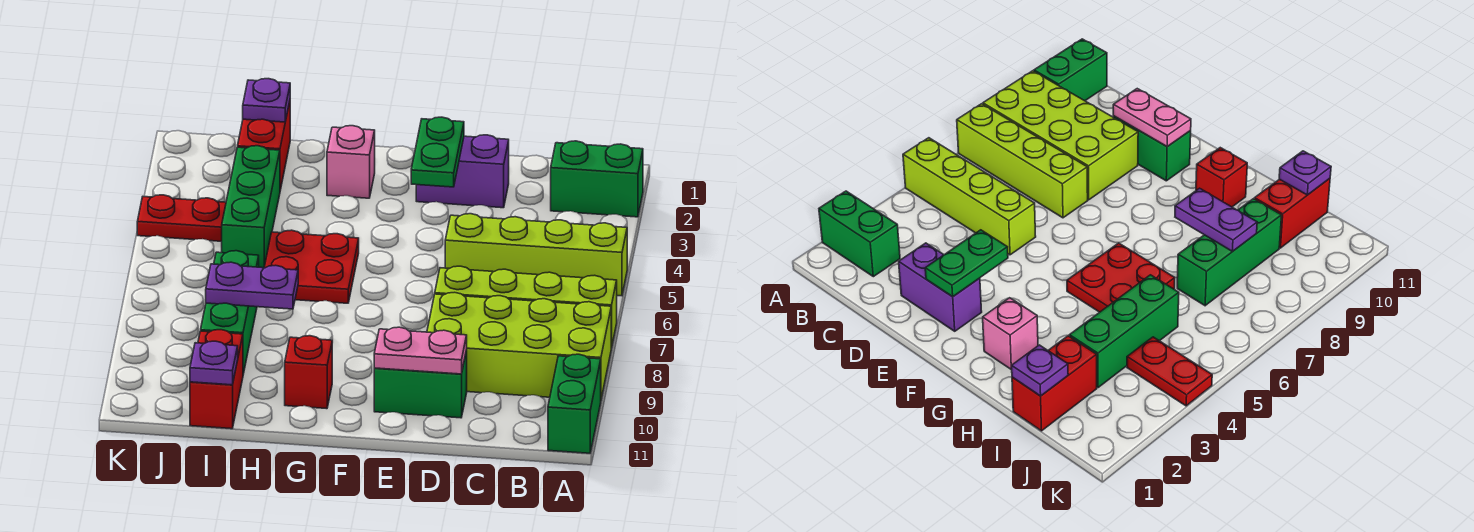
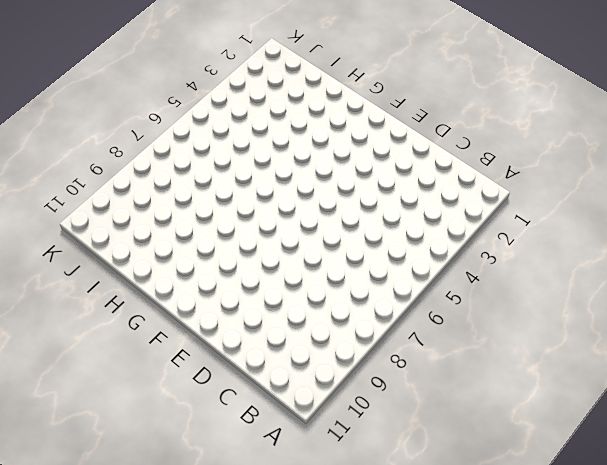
none -> green brick A2:B2 level 1
none -> lime brick A5:D5 level 1
none -> lime brick A7:D7 level 1

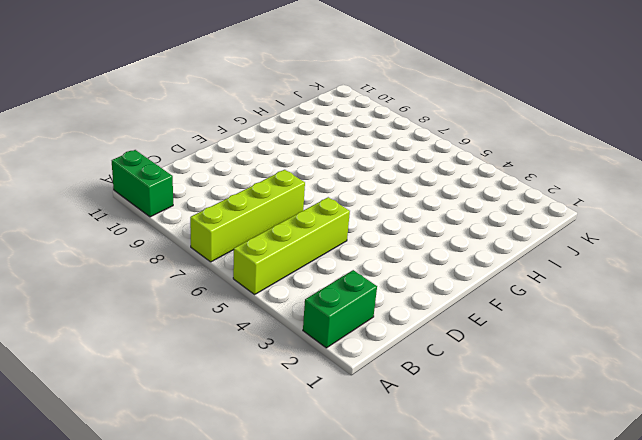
none -> lime brick A8:D9 level 1
none -> purple brick D2:E2 level 1
none -> green brick D10:E10 level 1

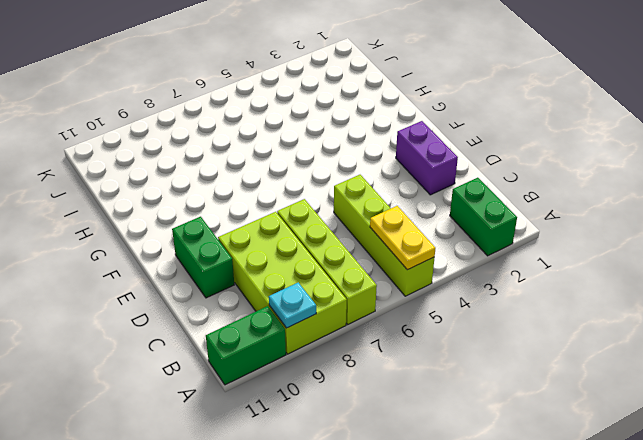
yellow plate A5:B5 level 2 -> none
cyan plate A9 level 2 -> none
none -> pink brick G2 level 1
none -> red plate G5:H6 level 1
none -> red brick G10 level 1

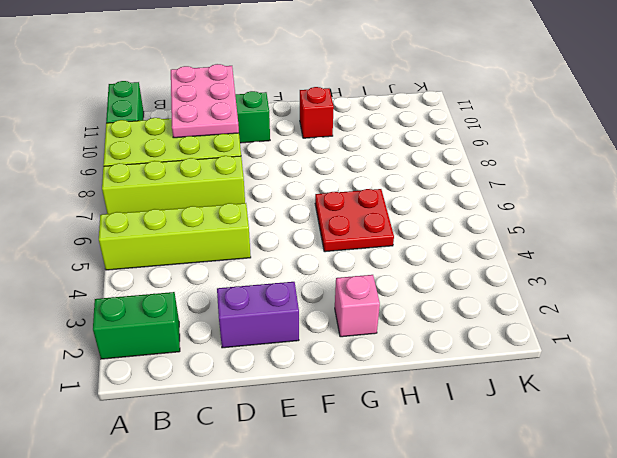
pink plate C9:D11 level 2 -> pink plate D10:E10 level 2
none -> red brick I1:I2 level 1
none -> green brick I3:I5 level 1
none -> green brick I7:I9 level 1

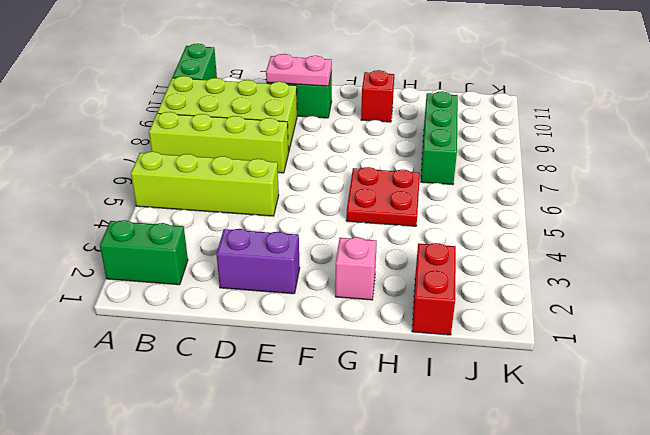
none -> green brick I3:I5 level 1
none -> red brick I10:I11 level 1
none -> red plate J4:K4 level 1

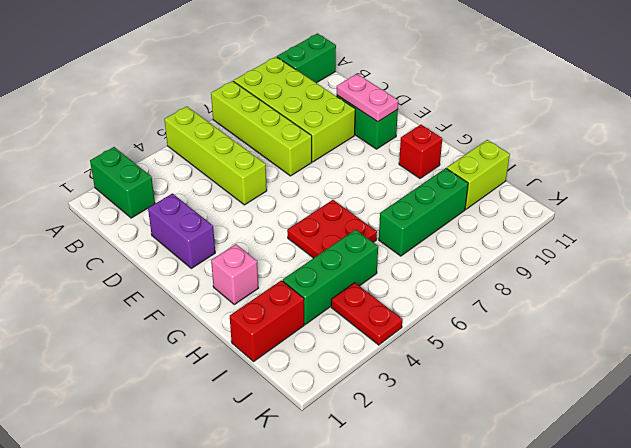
lime brick I10:I11 level 1 -> red brick I10:I11 level 1
none -> green plate E2:E3 level 2
none -> purple plate H8:I8 level 2
none -> purple plate I1 level 2

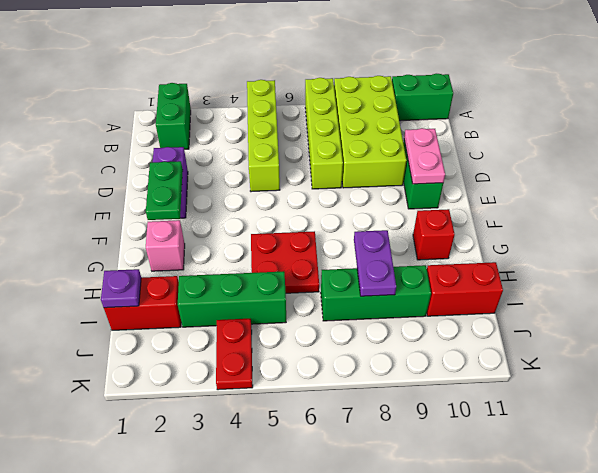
green plate E2:F2 level 2 -> green plate E2:E3 level 2
none -> purple plate I11 level 2

